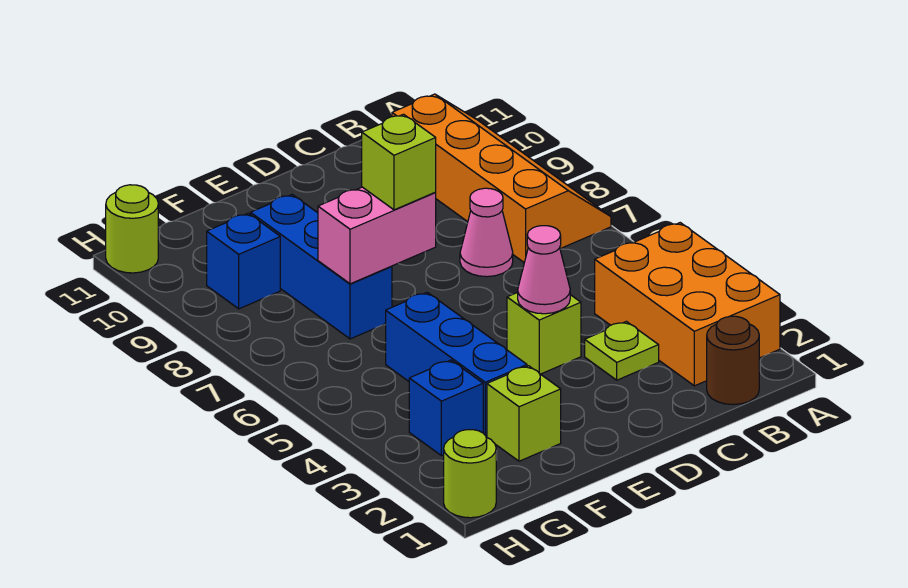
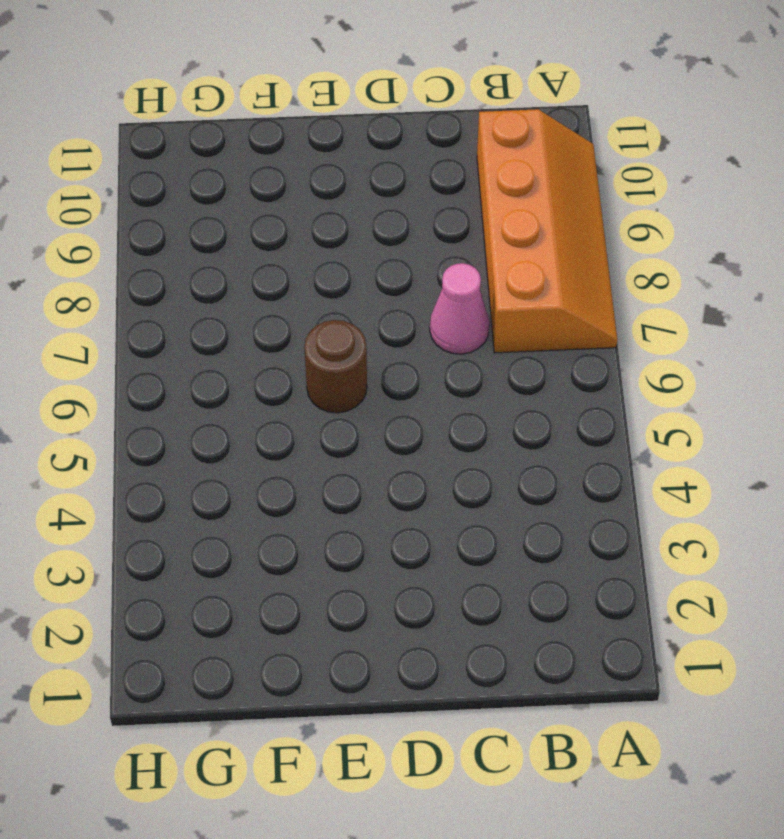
brown round brick E6 level 1 -> brown round brick B1 level 1
none -> orange brick A2:B4 level 1
none -> lime plate C3 level 1
none -> lime brick D4 level 1

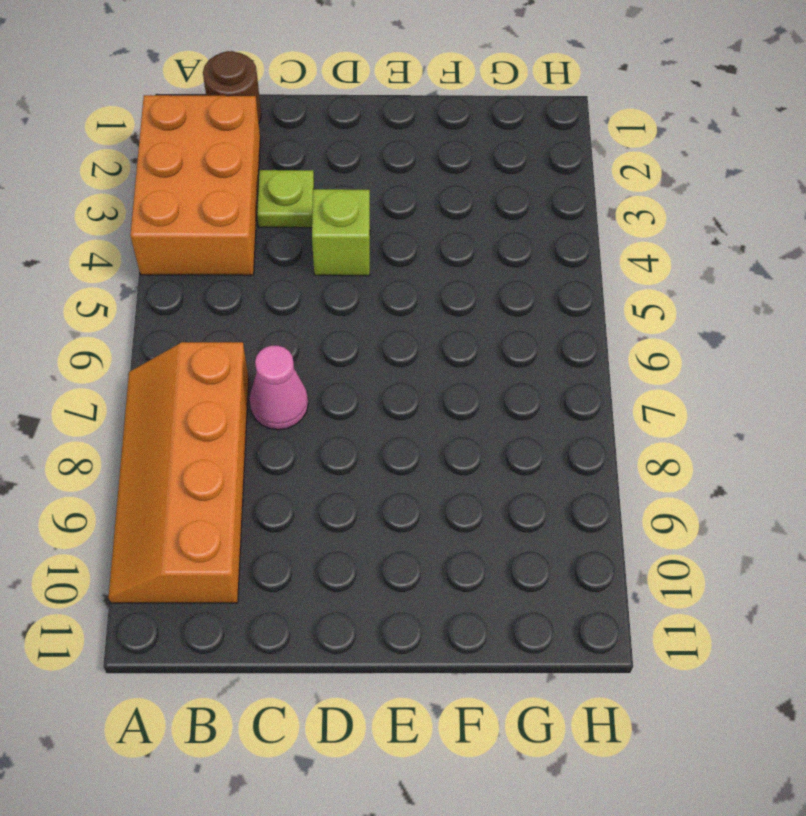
none -> lime brick F2 level 1
none -> blue brick F3:F5 level 1
none -> blue brick F7:F9 level 1

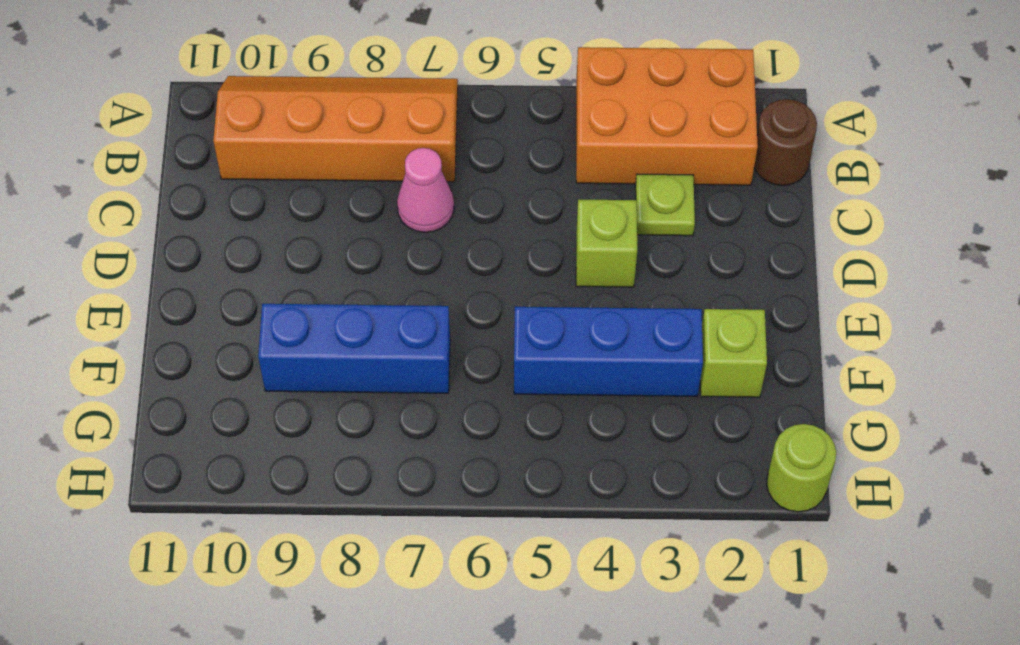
none -> blue brick G3 level 1
none -> blue brick G9 level 1
none -> lime round brick H11 level 1

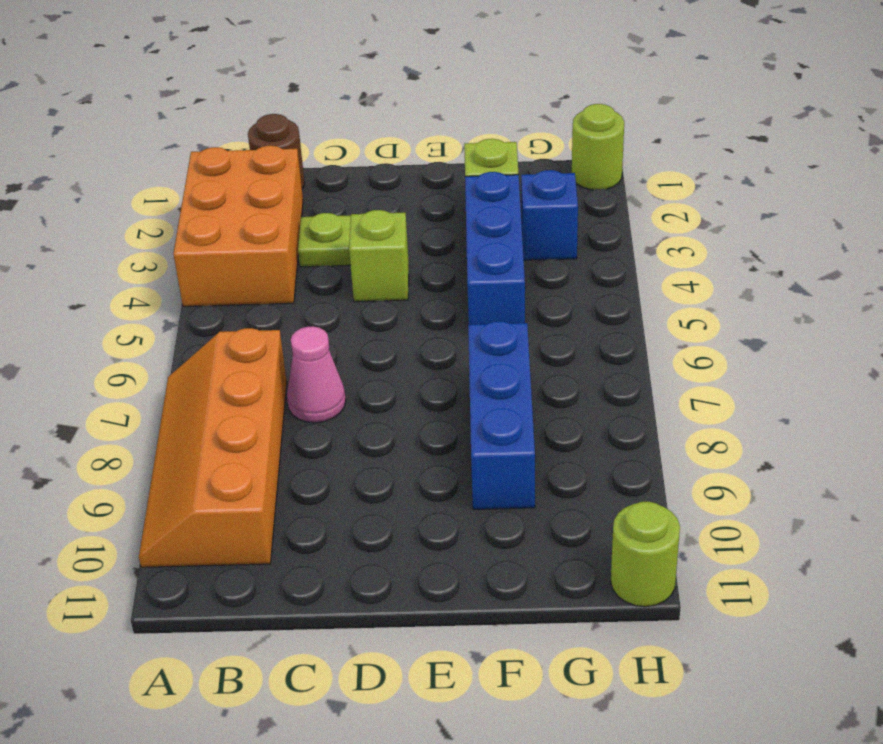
none -> blue brick G9 level 1
none -> pink cone D4 level 2
none -> pink brick E7:F7 level 2

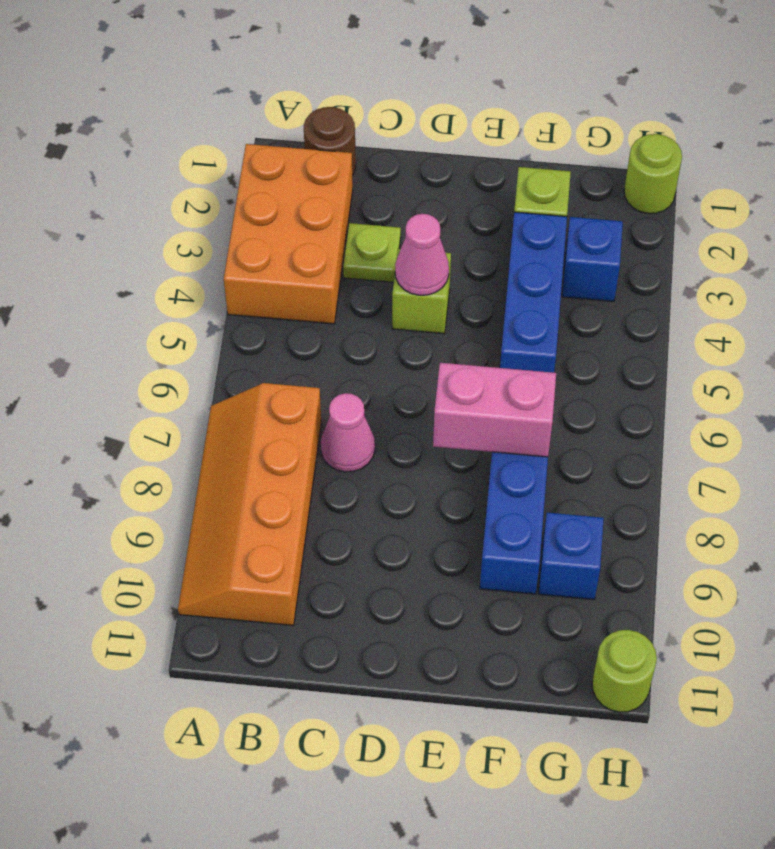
none -> lime brick E7 level 3

